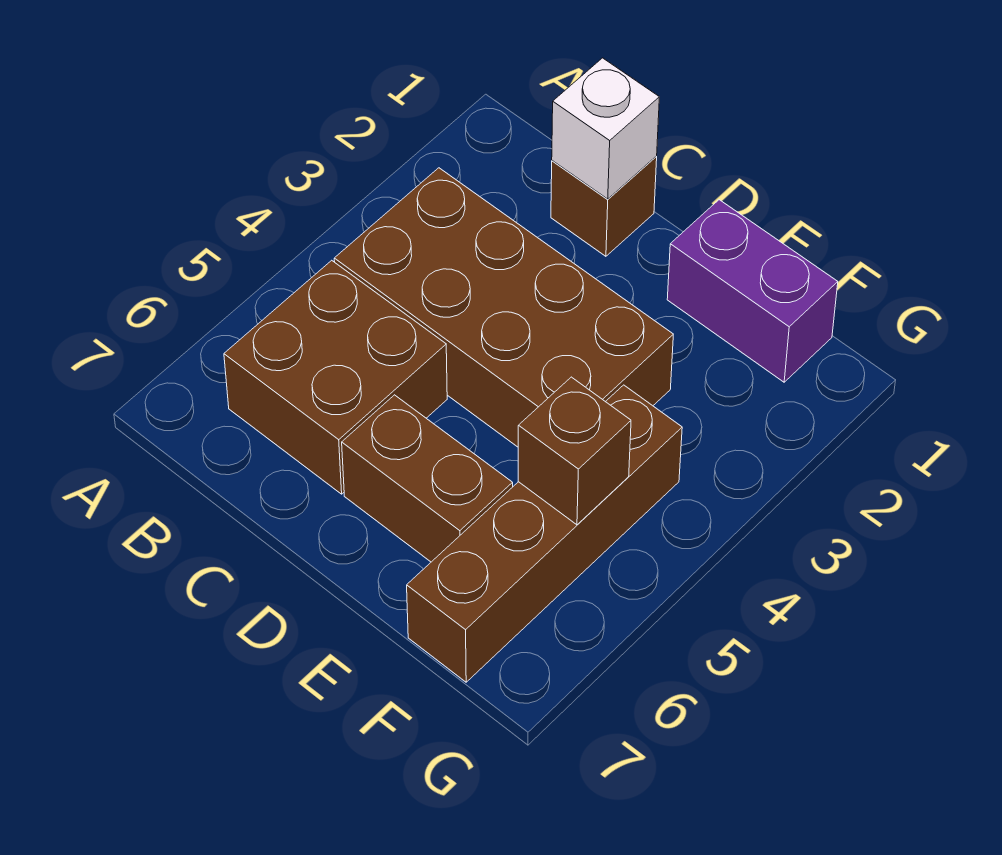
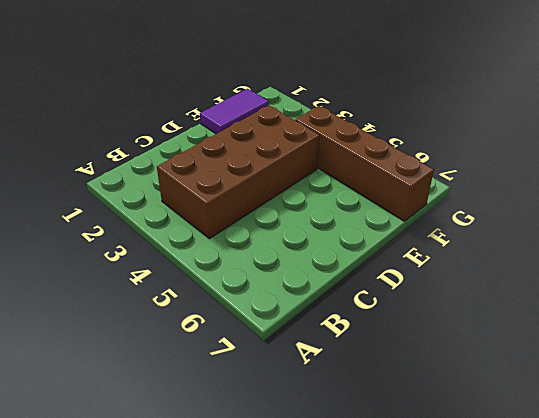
purple tile E1:F1 level 1 -> purple brick E1:F1 level 1
none -> brown brick B5:C6 level 1
none -> brown brick C1 level 1

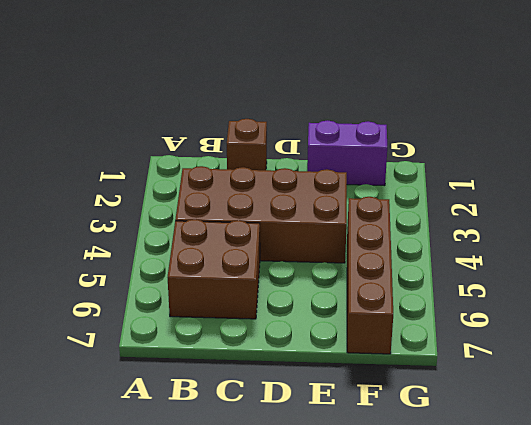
none -> brown brick D6:E6 level 1
none -> white brick C1 level 2

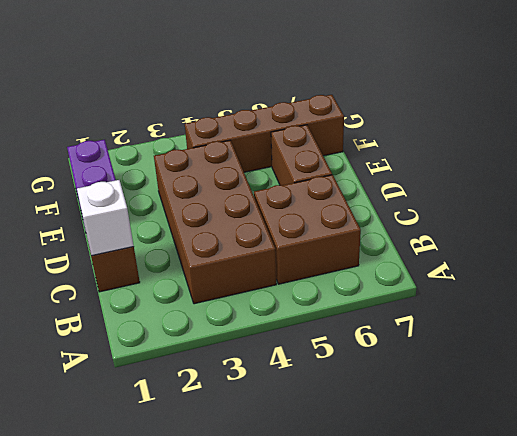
none -> brown brick F5 level 2

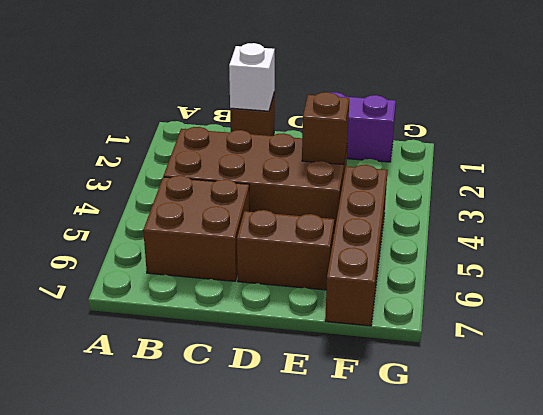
brown brick E3 level 2 -> brown brick F5 level 2

